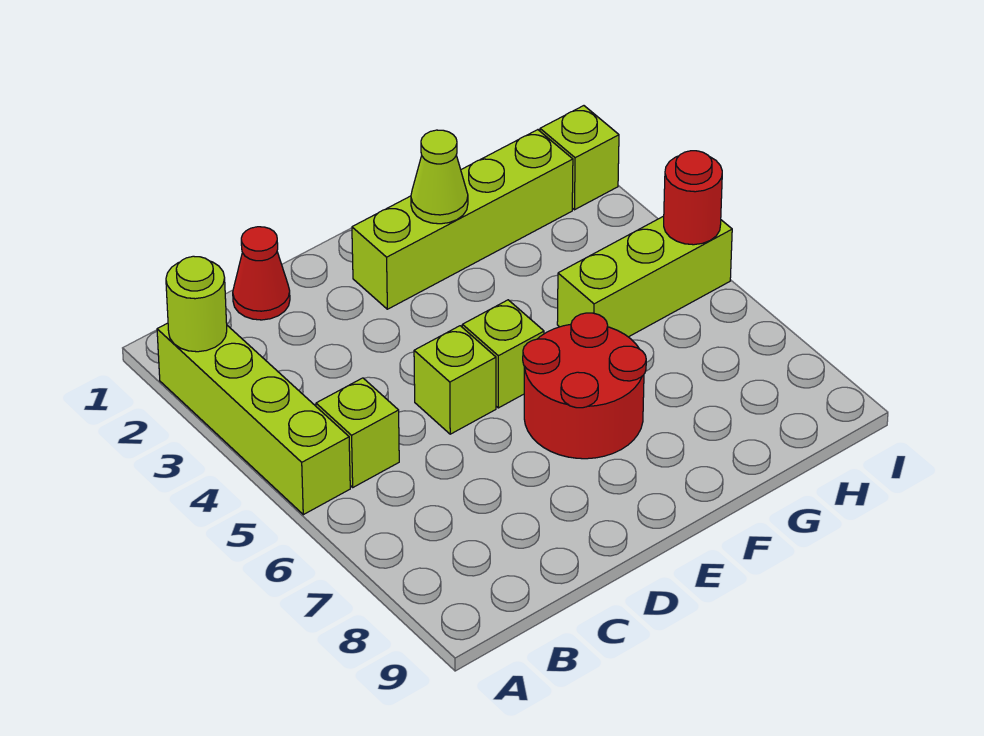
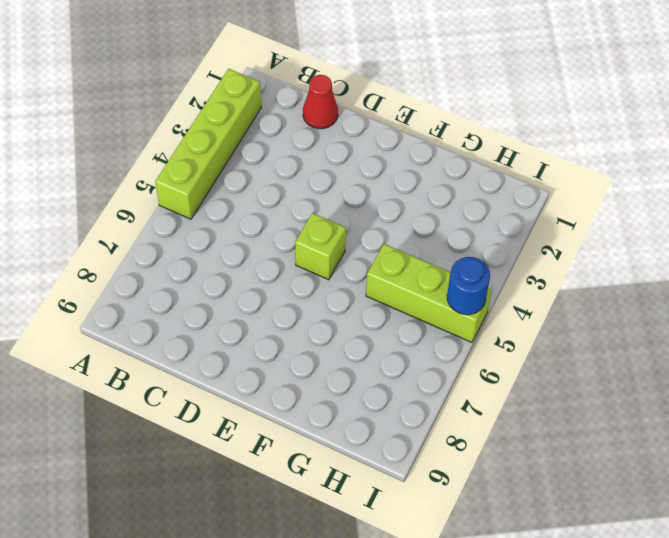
blue round brick I5 level 2 -> red round brick I5 level 2
none -> lime brick B5 level 1
none -> lime brick D5 level 1
none -> lime brick E2:H2 level 1

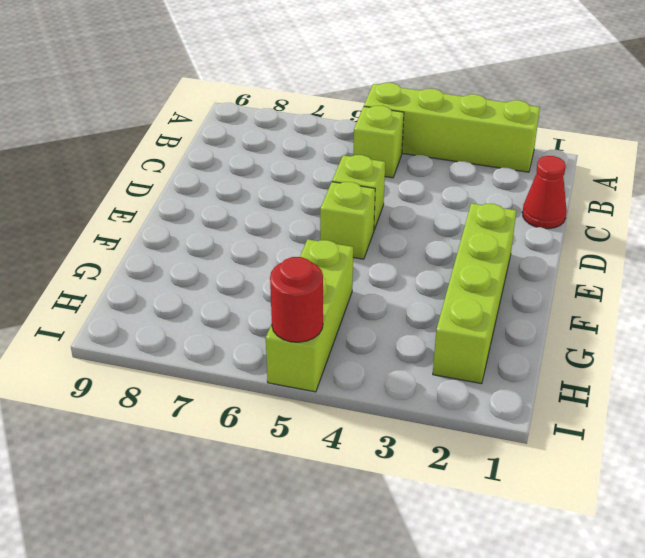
none -> red round brick E6:F7 level 1
none -> lime brick I2 level 1
none -> lime round brick A2 level 2

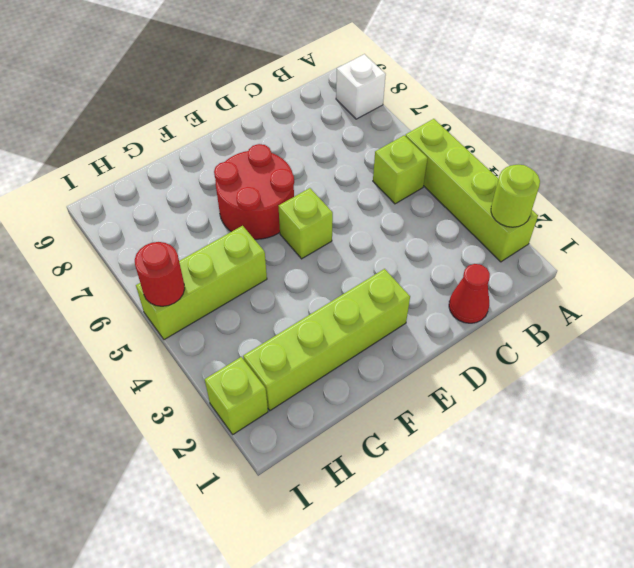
white brick A8 level 1 -> none
none -> lime brick D5 level 1
none -> lime cone F2 level 2

